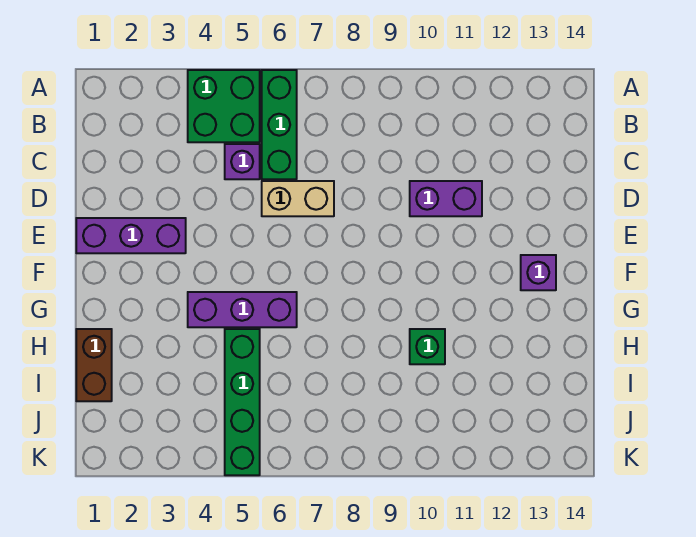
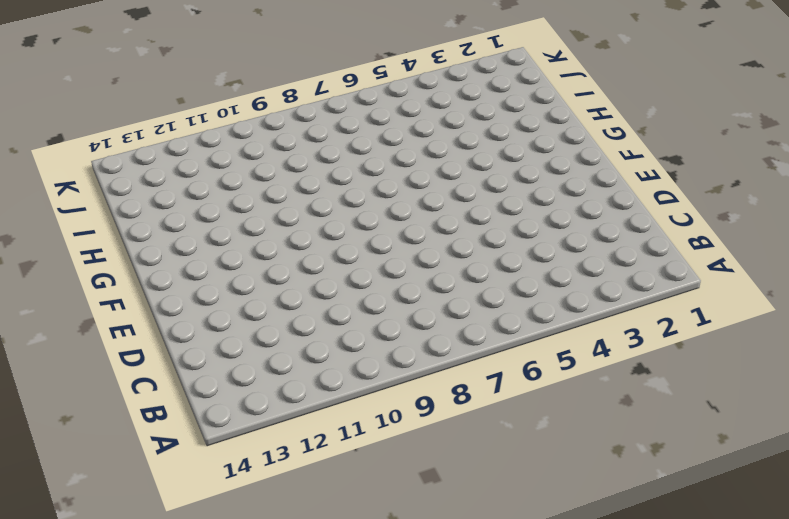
none -> green brick A4:B5 level 1
none -> green brick A6:C6 level 1

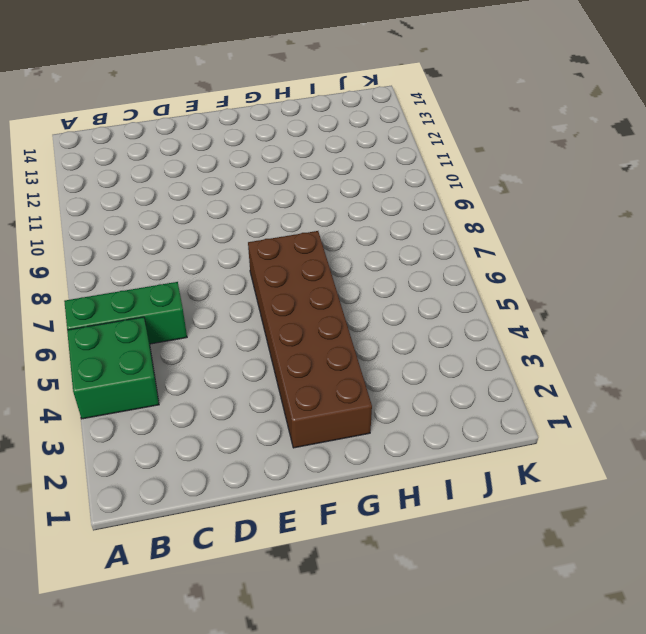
brown brick F2:G7 level 1 -> purple brick G4:G6 level 1
none -> purple brick C5 level 1
none -> tan brick D6:D7 level 1

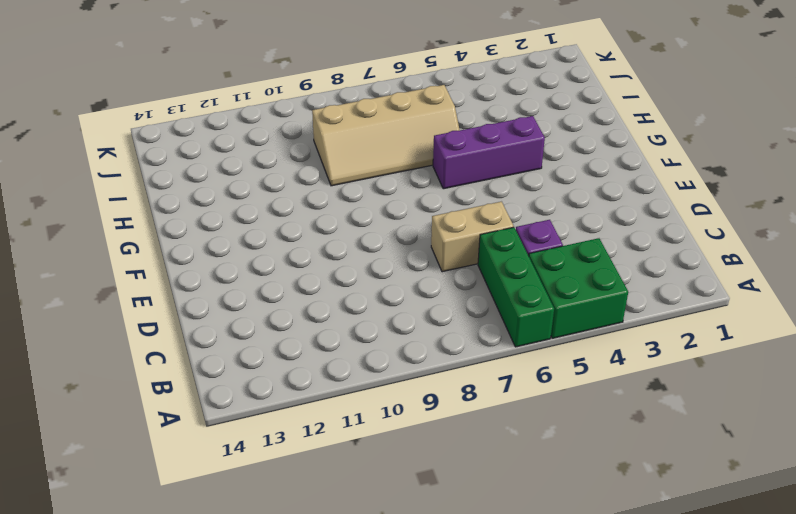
tan slope H6:I9 level 1 top I -> none
none -> purple brick D10:D11 level 1
none -> purple brick E1:E3 level 1

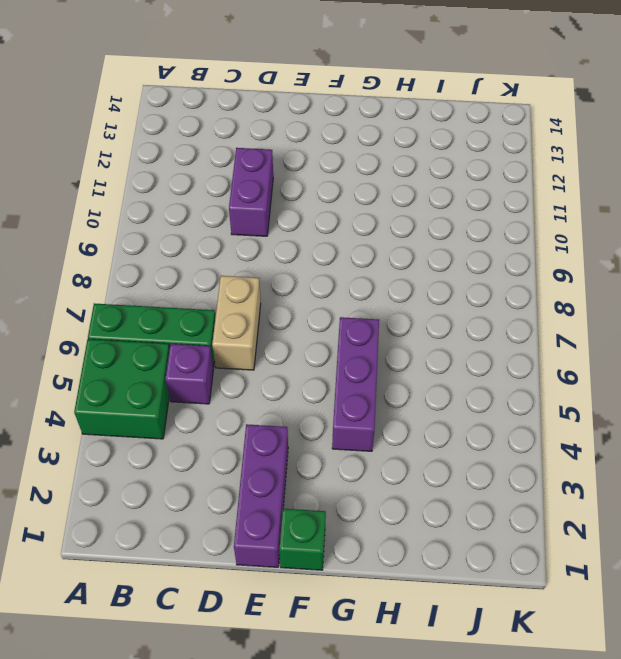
green brick F1 level 1 -> green brick H10 level 1
none -> purple brick F13 level 1
none -> brown brick H1:I1 level 1

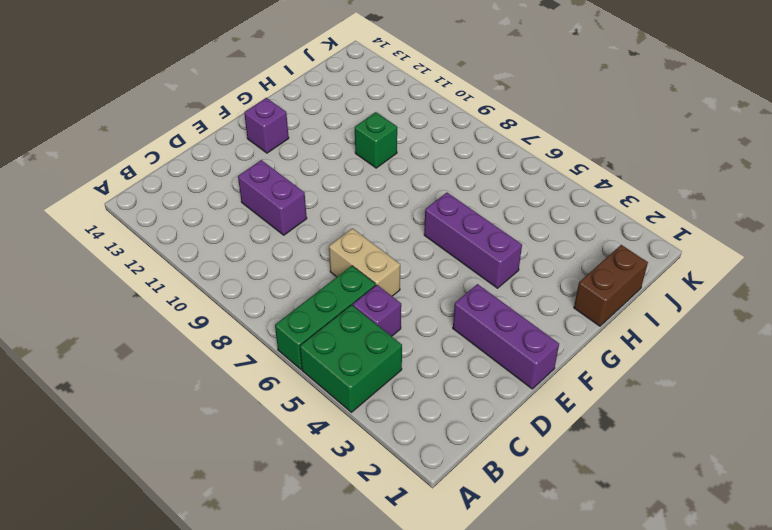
none -> green brick H5:K5 level 1

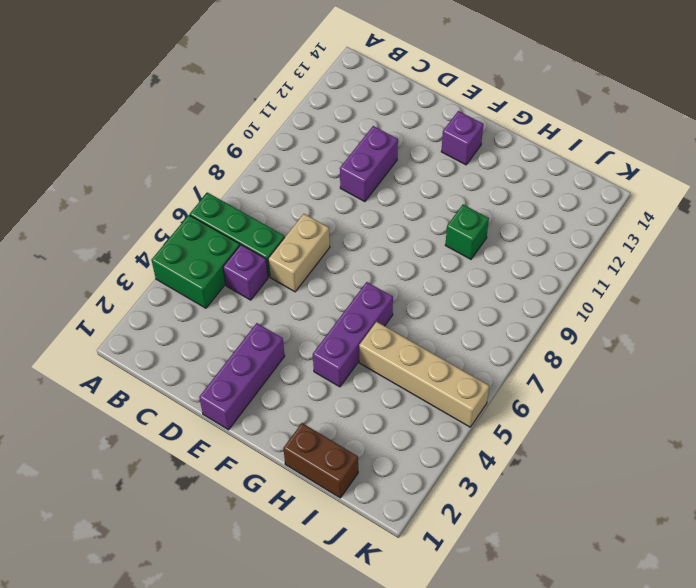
tan brick H5:K5 level 1 -> green brick H5:K5 level 1

